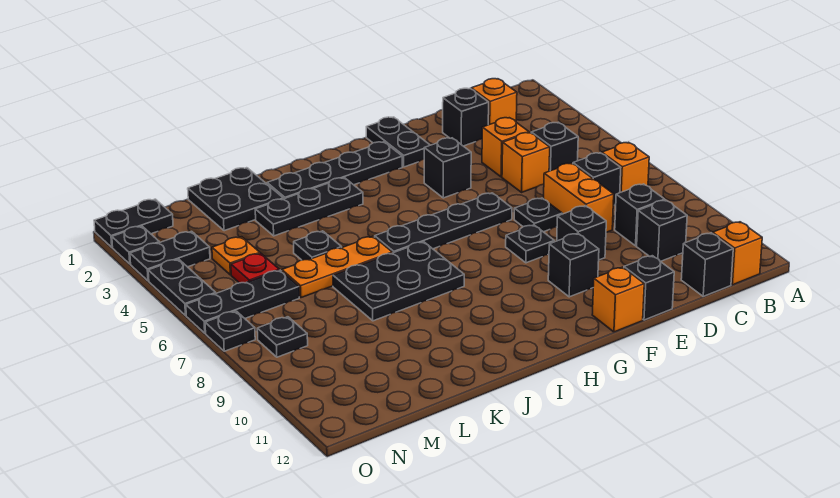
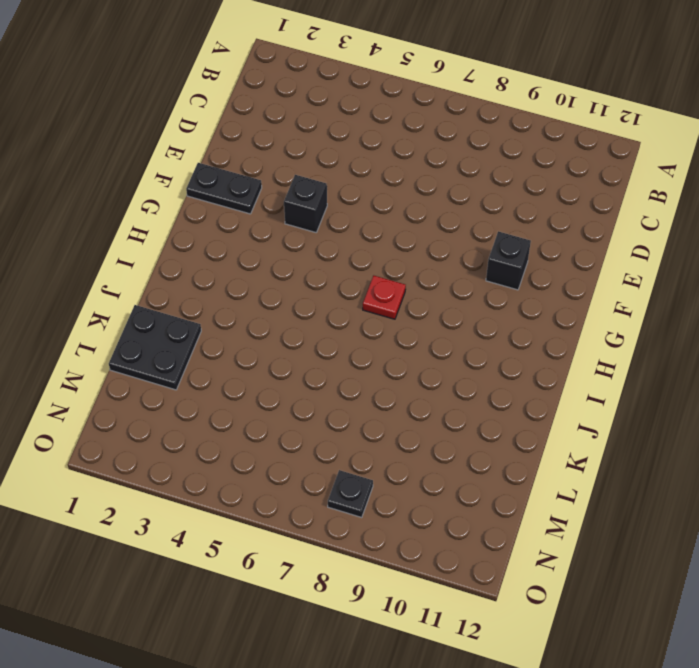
red plate H7 level 1 -> red plate M5 level 1
none -> orange brick B7 level 1
none -> orange brick B12 level 1
none -> orange brick C2 level 1
none -> black brick C5 level 1

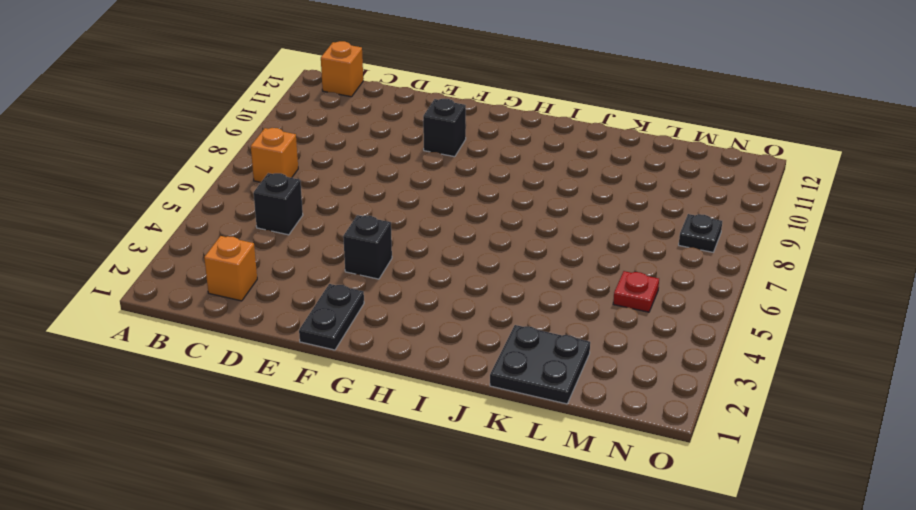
none -> black brick C7 level 1
none -> black brick C9 level 1
none -> black brick C10 level 1
none -> black brick C12 level 1

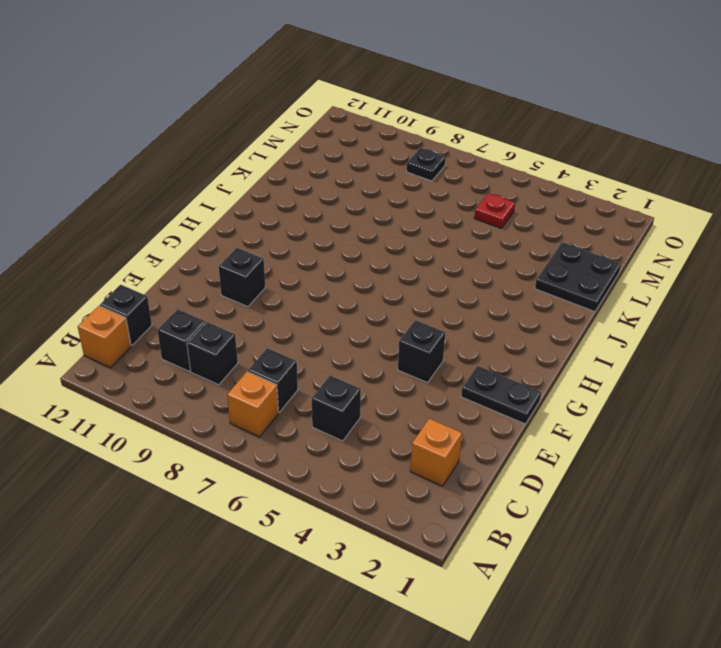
none -> black brick D2 level 1
none -> orange brick D4 level 1
none -> orange brick D5 level 1
none -> orange brick D7:D8 level 1

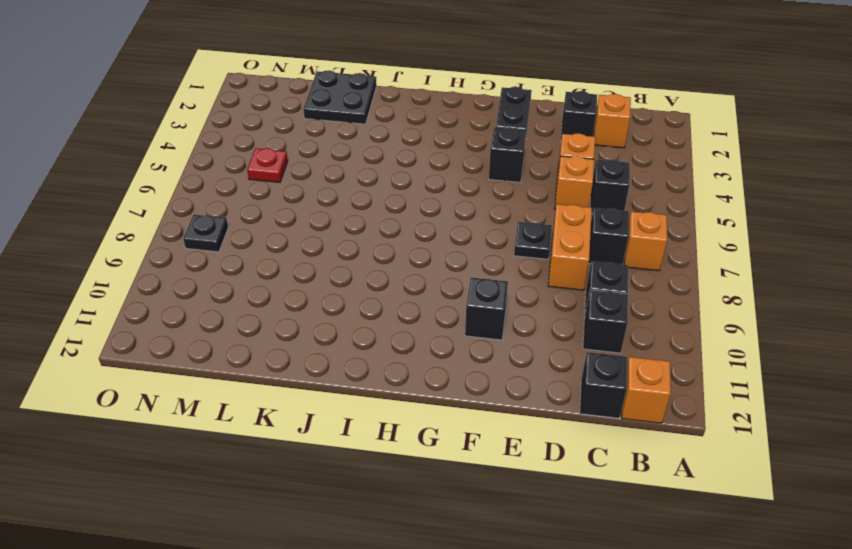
none -> black brick E9 level 1
none -> black brick E12 level 1
none -> black plate F6:I6 level 1
none -> black plate F8 level 1

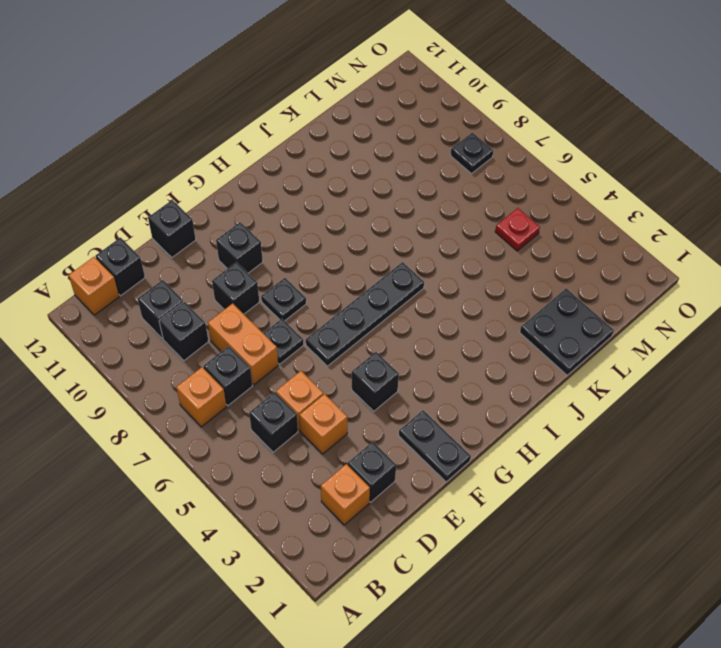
none -> orange brick F12 level 1
none -> black plate G2:J2 level 1
none -> black plate I3:K3 level 1
none -> black plate I7:K8 level 1

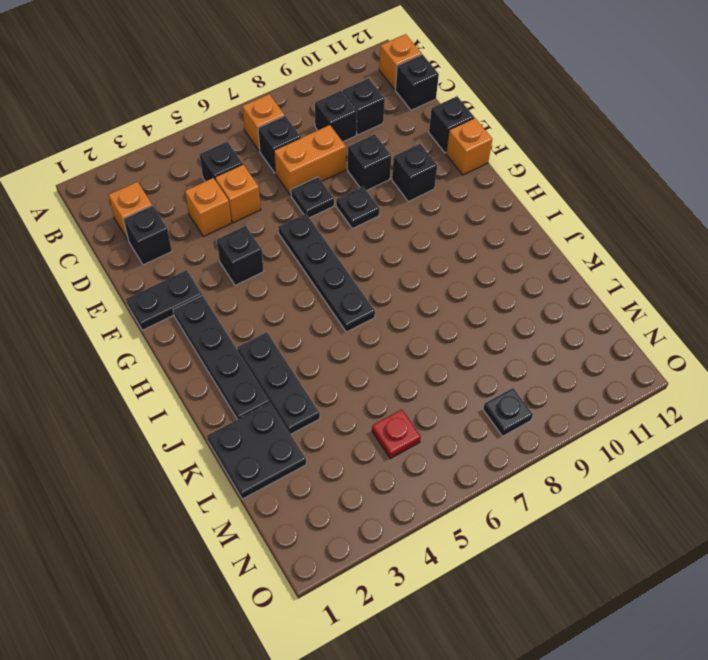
none -> black plate I7:K8 level 1
none -> orange plate J6:L6 level 1
none -> black plate K5 level 1
none -> orange plate M4 level 1

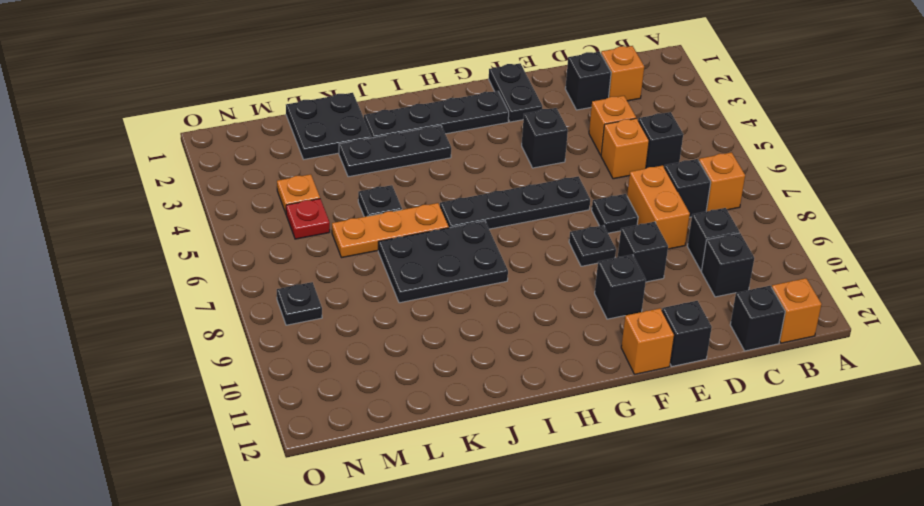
none -> black plate M6:O6 level 1
none -> black plate N1:O1 level 1
none -> black plate N3:O3 level 1
none -> black plate O2 level 1

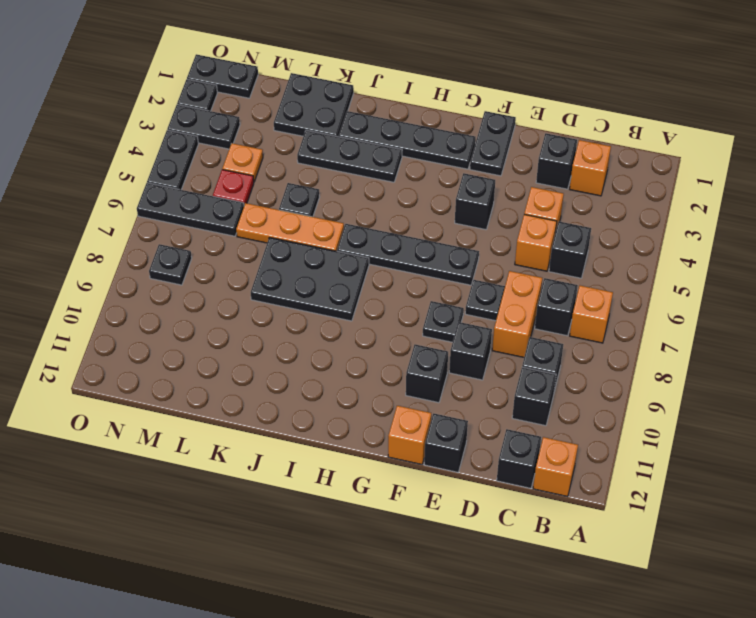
none -> black plate O7 level 1

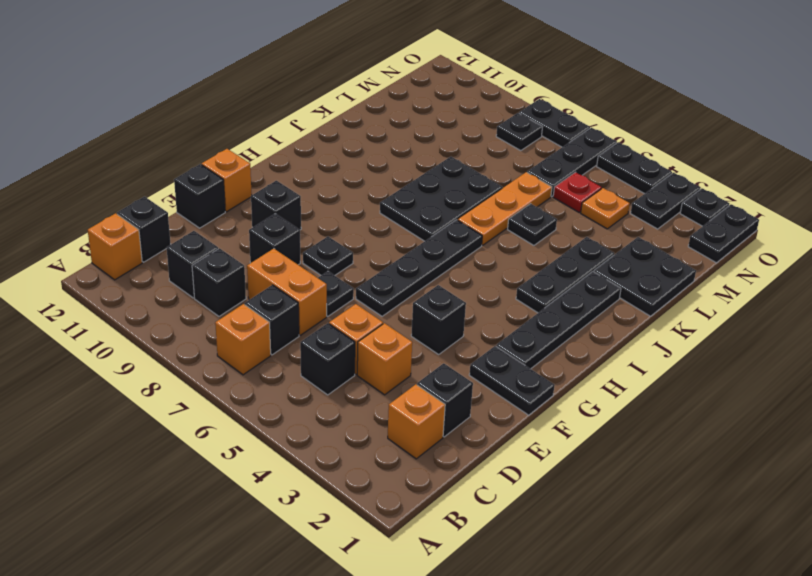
black plate O7:O8 level 1 -> black plate O7 level 1

